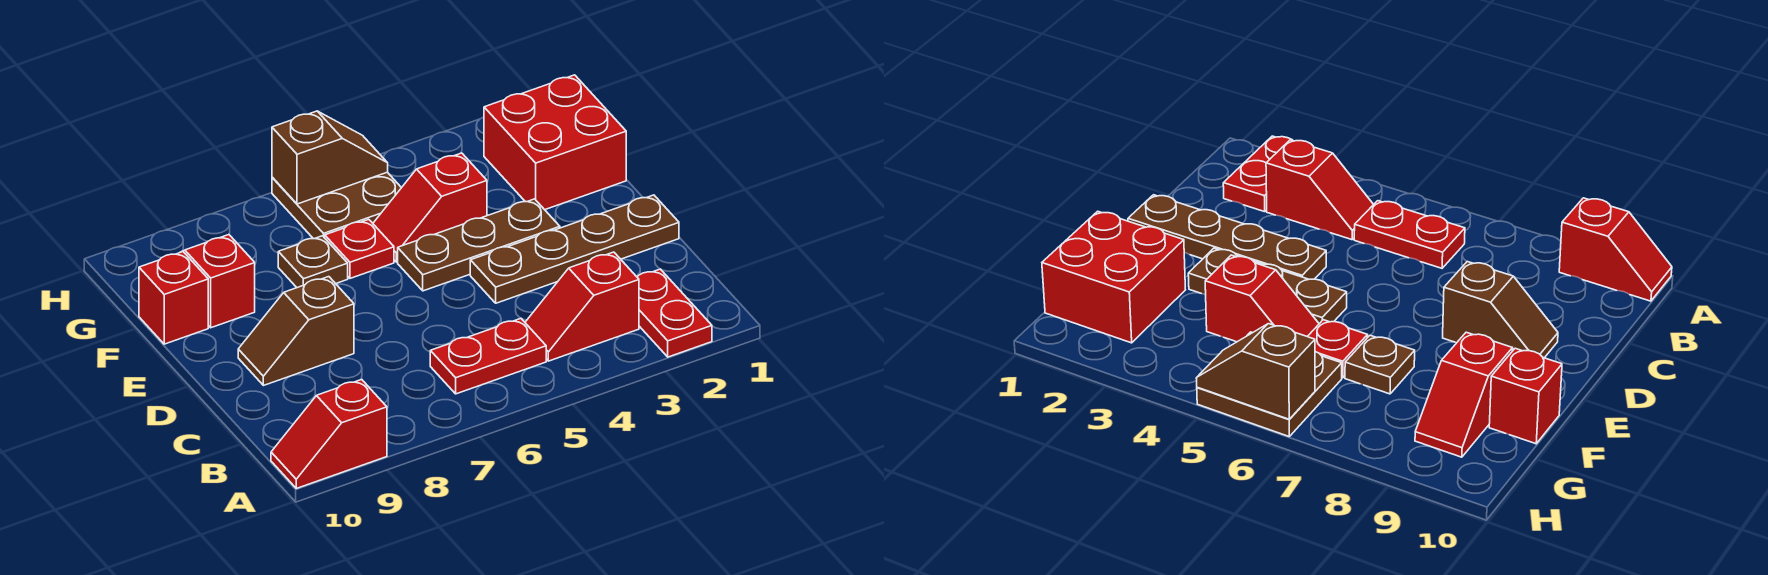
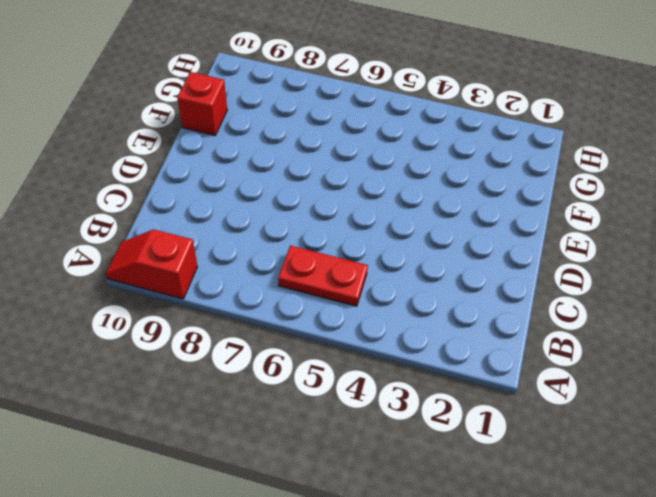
none -> red plate A2:B2 level 1
none -> red slope B3:B4 level 1 top 3
none -> brown plate D1:D4 level 1

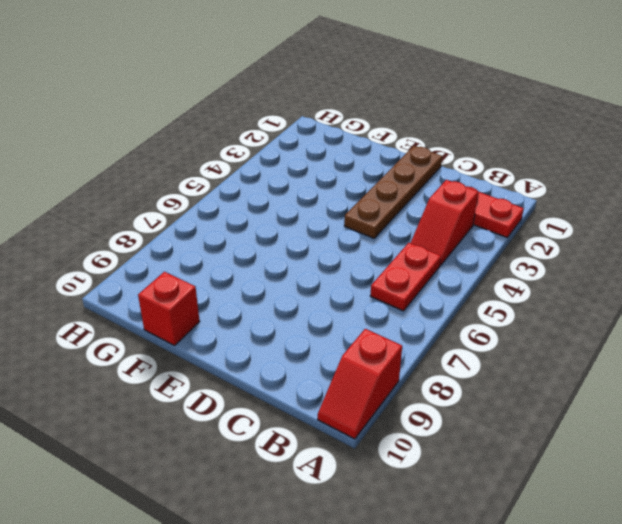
none -> brown slope D8:D9 level 1 top 8
none -> brown plate E3:E5 level 1
none -> red brick F1:G2 level 1

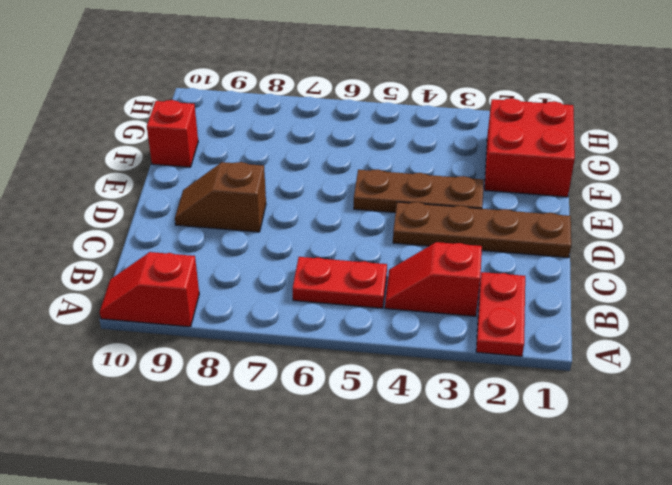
none -> red slope F4:F5 level 1 top 4
none -> red plate F6 level 1
none -> brown plate F7 level 1

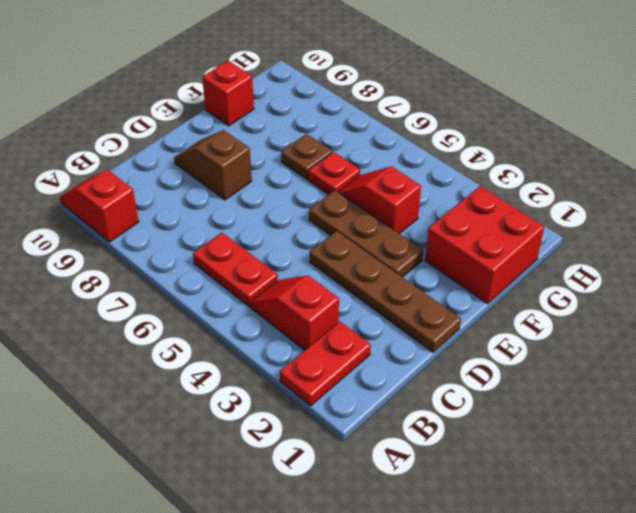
none -> red slope F9:G9 level 1 top F
none -> brown plate G5:H6 level 1
none -> brown slope H5:H6 level 2 top 6

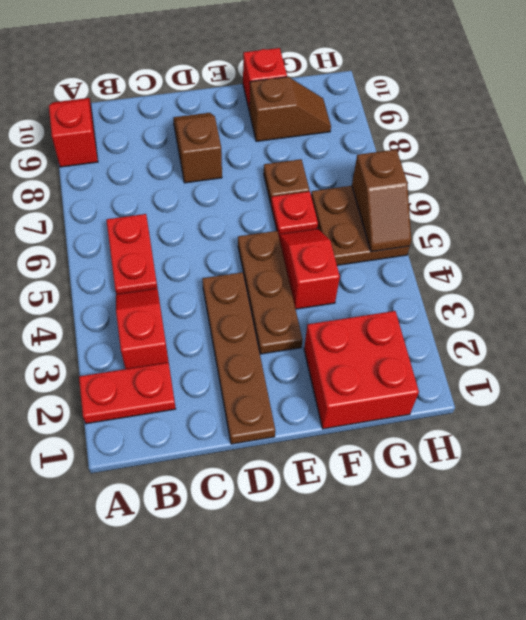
brown slope F9:G9 level 1 top F -> red slope F9:G9 level 1 top F

